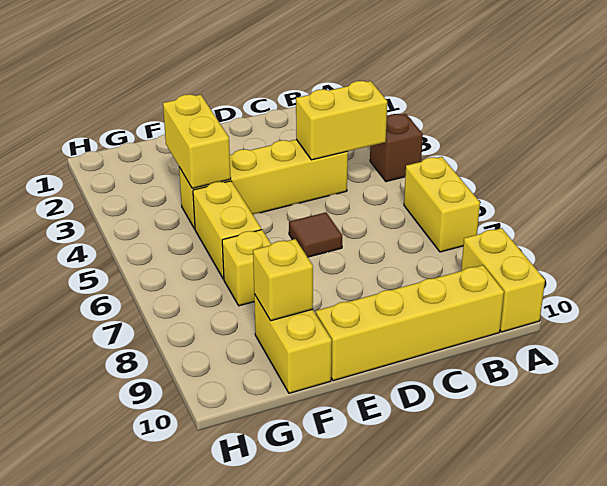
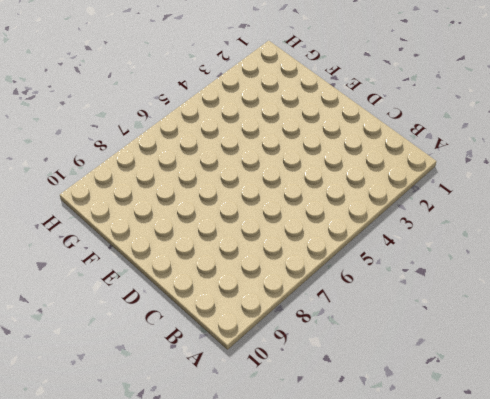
none -> brown brick A4 level 1
none -> yellow brick A6:A7 level 1
none -> yellow brick A9:A10 level 1

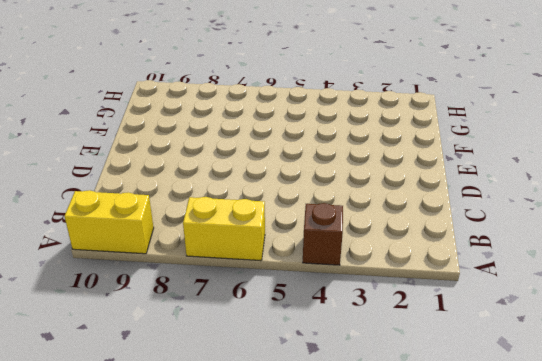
none -> yellow brick B10:E10 level 1
none -> yellow brick C4:F4 level 1
none -> brown tile D6 level 1

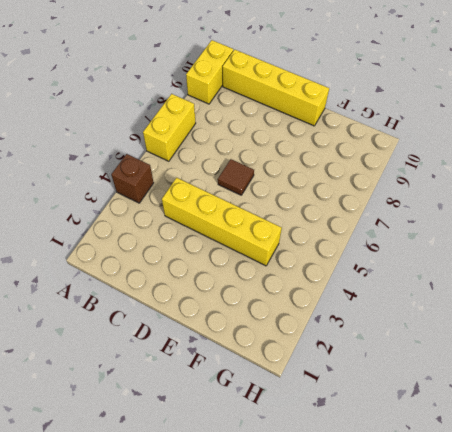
none -> yellow brick F5:F6 level 1
none -> yellow brick F7 level 1
none -> yellow brick F9:F10 level 1

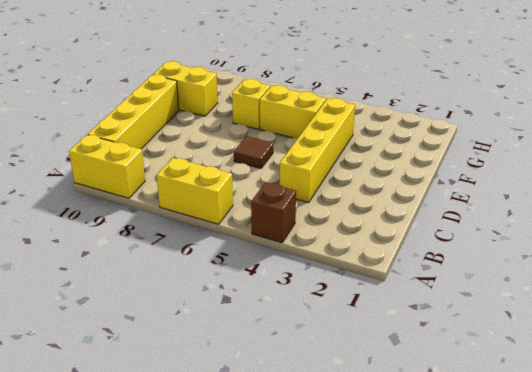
none -> yellow brick B4:C4 level 2
none -> yellow brick F3:F4 level 2
none -> yellow brick F9 level 2

